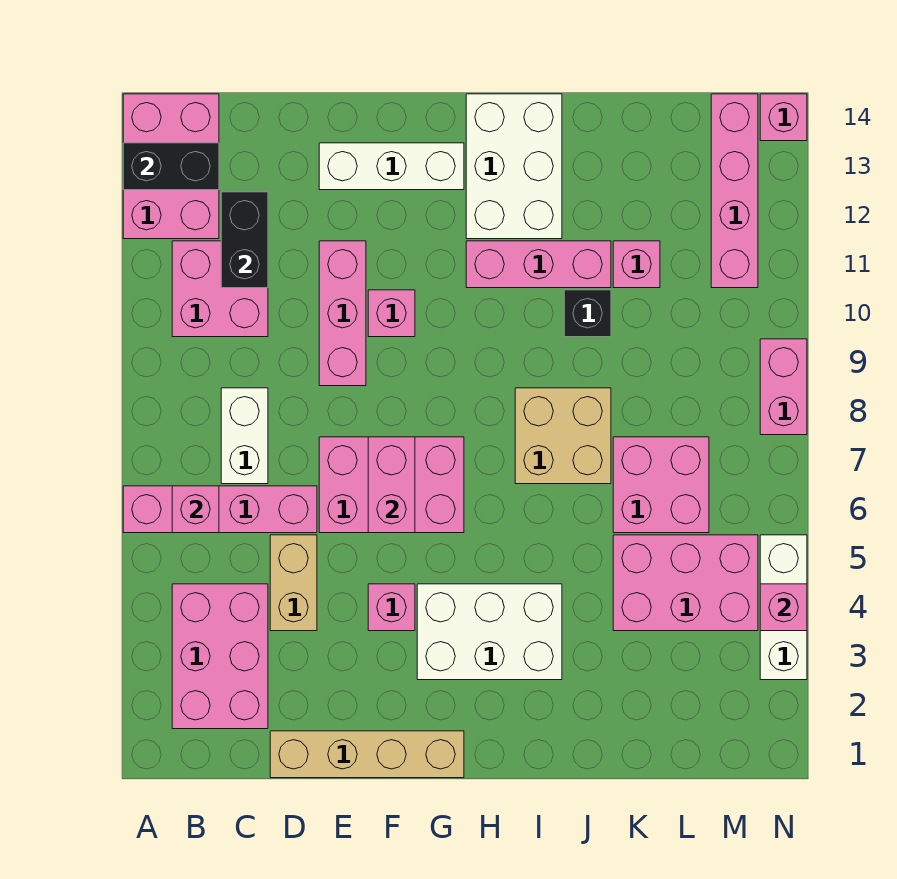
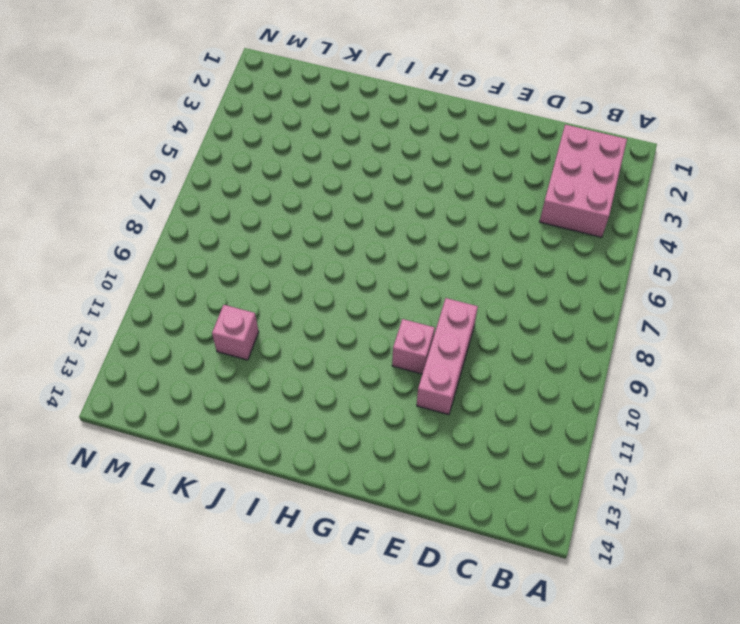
none -> pink brick A6:D6 level 1
none -> pink brick A12:B14 level 1
none -> pink brick B10:C11 level 1

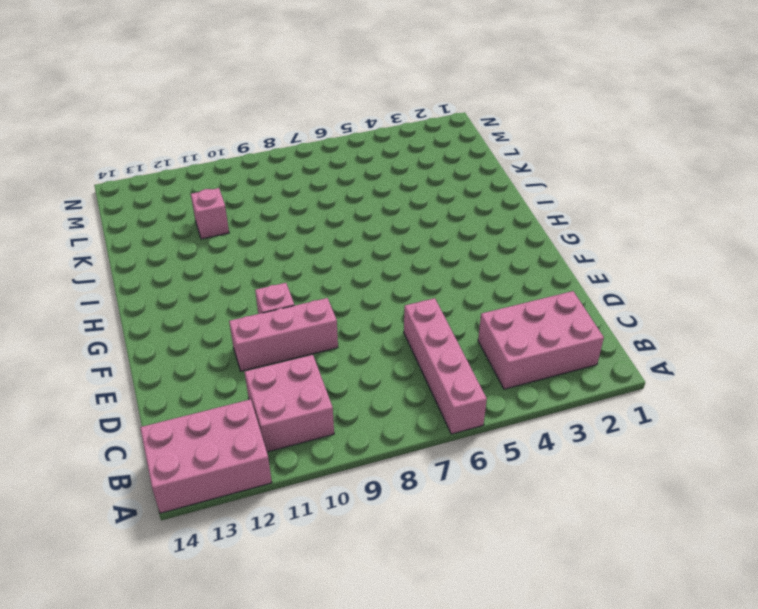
none -> white brick C7:C8 level 1
none -> tan brick D1:G1 level 1
none -> tan brick D4:D5 level 1

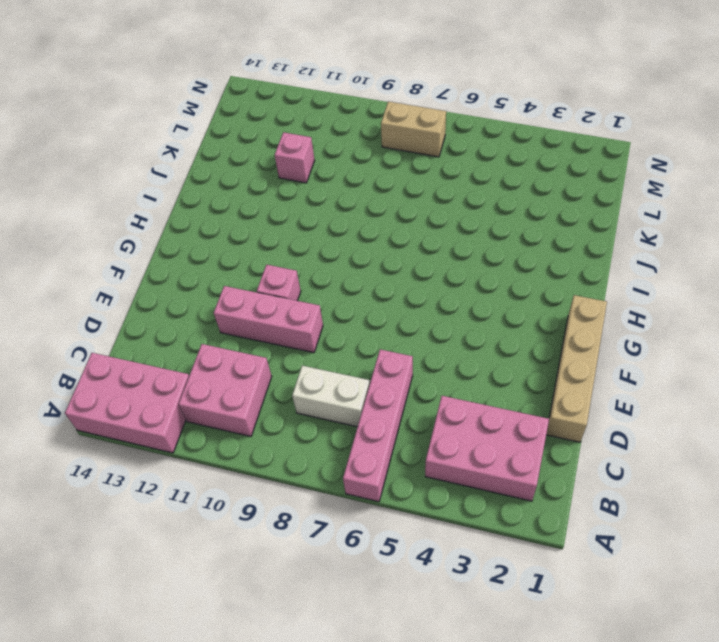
tan brick M7:M8 level 1 -> tan brick D4:D5 level 1
none -> pink brick E6:G7 level 1
none -> white brick E13:G13 level 1
none -> pink brick F4 level 1

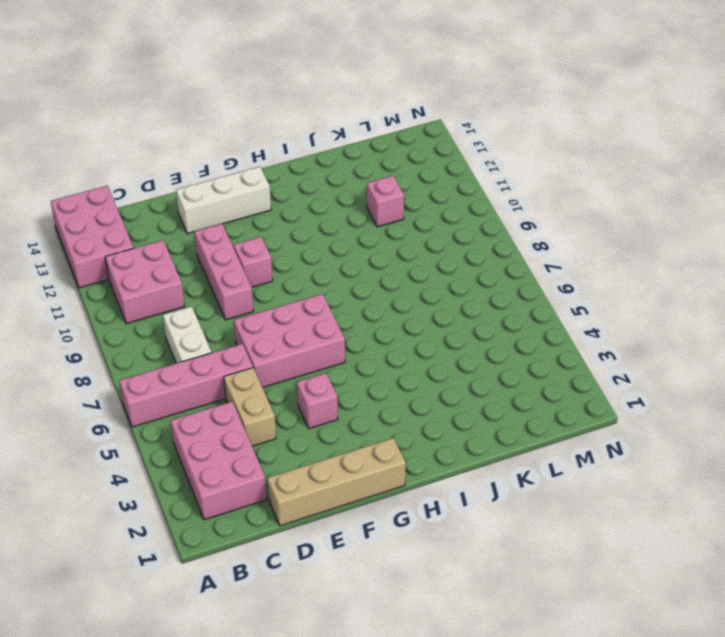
none -> white brick G3:I4 level 1
none -> pink brick H11:J11 level 1
none -> white brick H12:I14 level 1

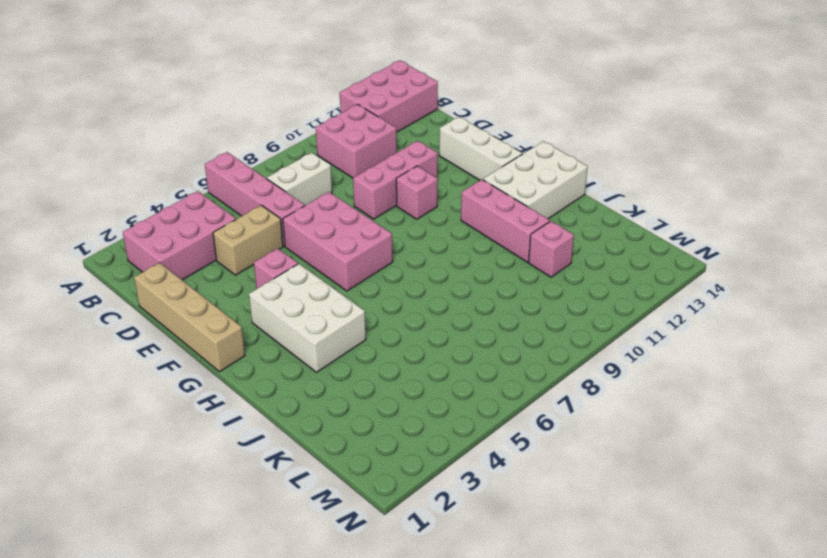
none -> tan brick I7:J8 level 1
none -> black brick J10 level 1
none -> pink brick K4:M5 level 1

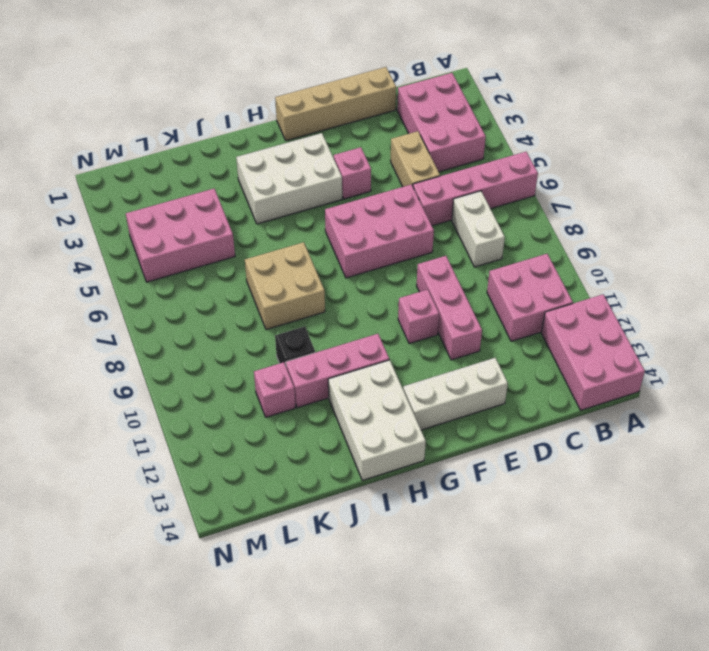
none -> pink brick K6:L7 level 1
none -> pink brick M11:M14 level 1
none -> white brick N3:N5 level 1

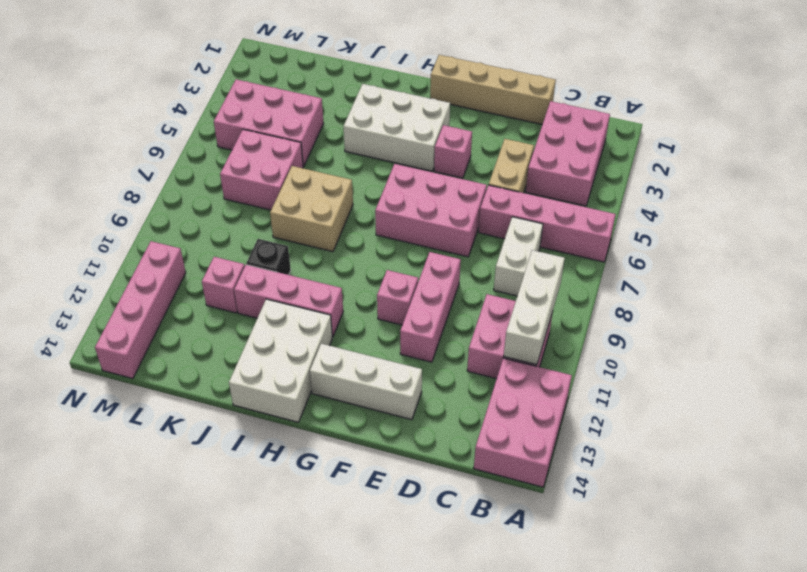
white brick B9:B11 level 2 -> white brick N3:N5 level 1
none -> pink brick N8:N9 level 1
none -> pink brick N14 level 1
none -> black brick A13:B13 level 2

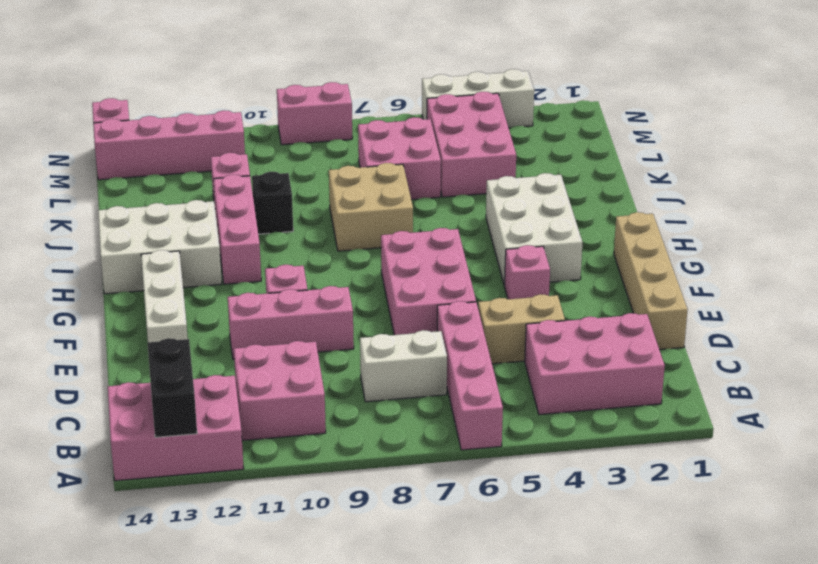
none -> pink brick B6 level 2
none -> black brick C11:C12 level 2
none -> pink brick F6:F7 level 2

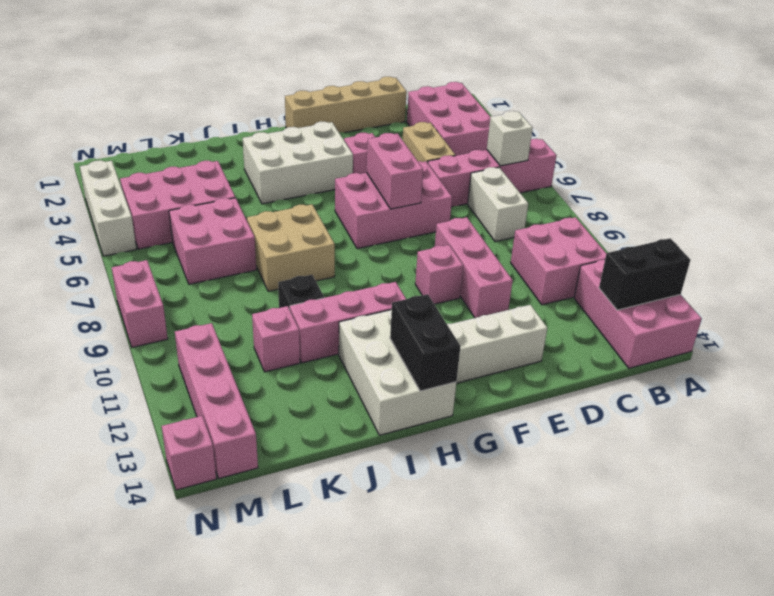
white brick B6 level 2 -> pink brick B6 level 2
black brick H13:H14 level 2 -> black brick C11:C12 level 2
none -> pink brick N4 level 2

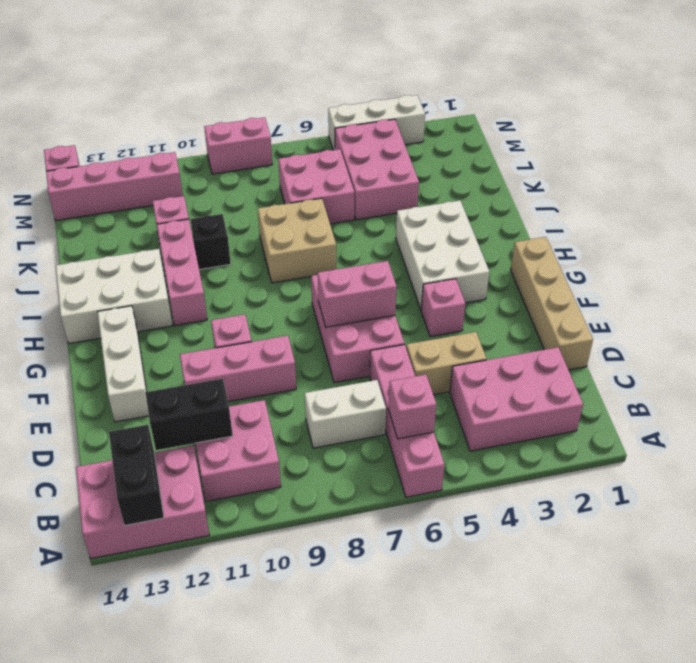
none -> pink brick N4 level 2

